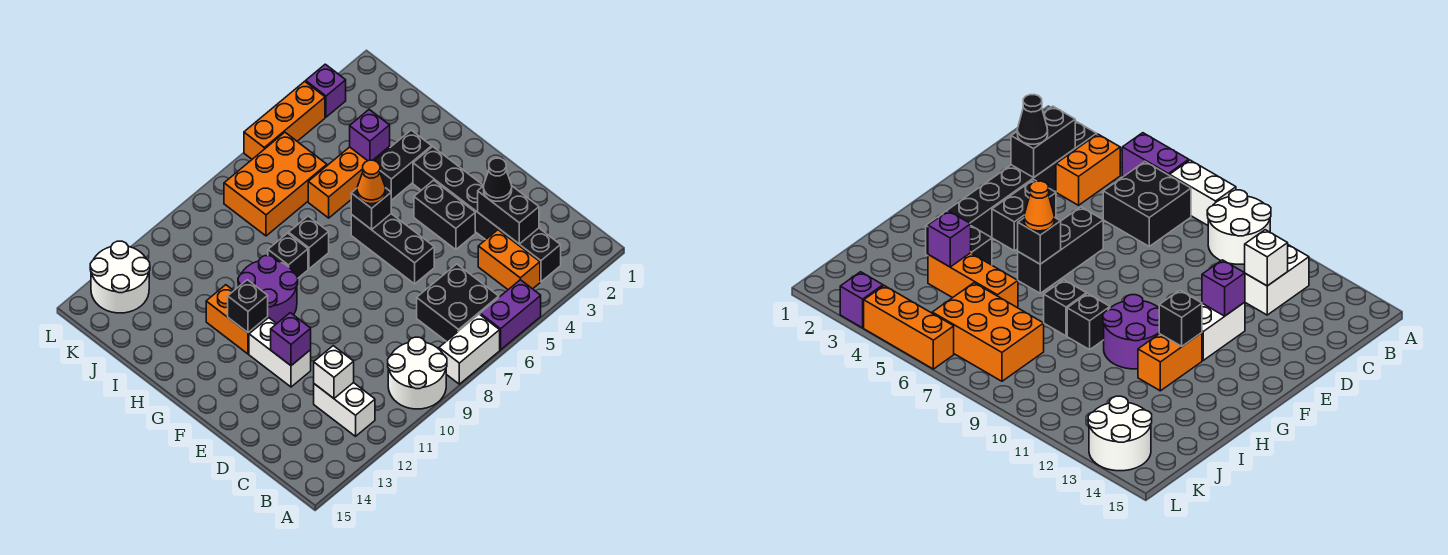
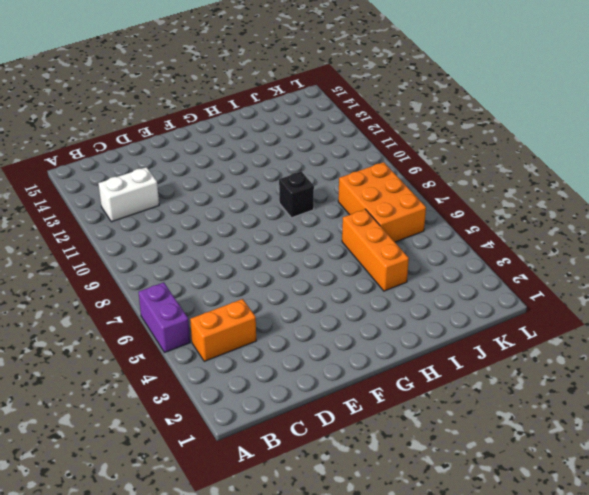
none -> white brick A7:A8 level 1
none -> white round brick A9:B10 level 1
none -> black brick B3:G3 level 1

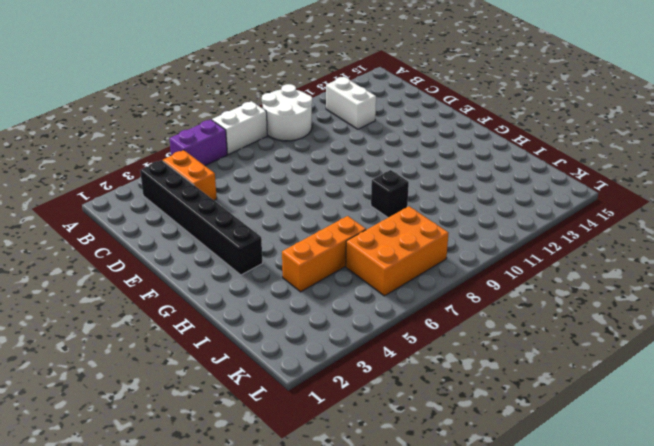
none -> black brick B6:C7 level 1
none -> black brick E4:F4 level 1
none -> black brick E6:G6 level 1

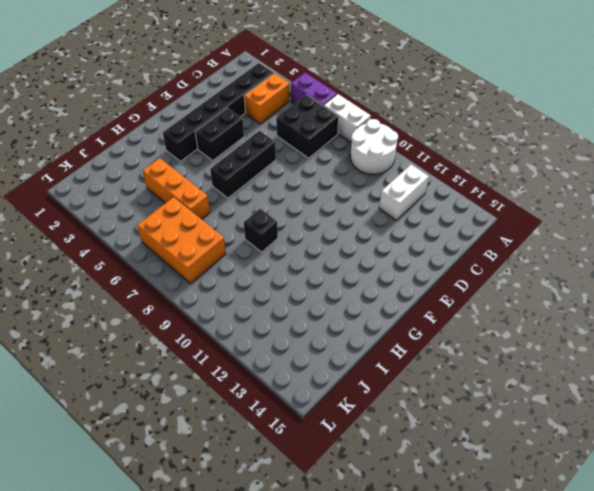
none -> white brick E12:F12 level 1
none -> purple round brick G10:H11 level 1
none -> orange brick G12:H12 level 1

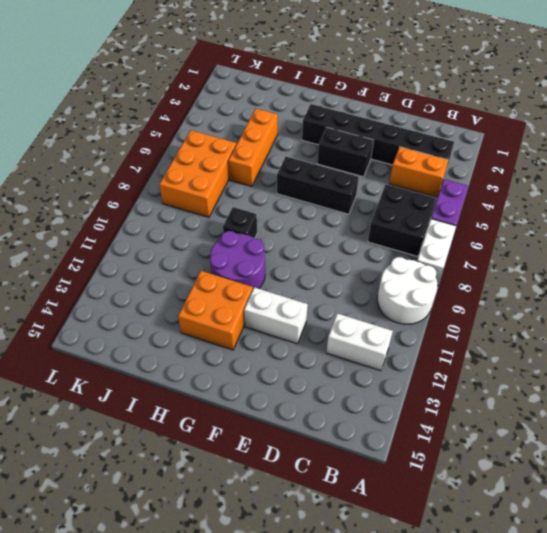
orange brick G12:H13 level 1 -> orange brick G12:H12 level 1
none -> black brick H3:H4 level 1
none -> black brick H8 level 1
none -> white round brick K13:L14 level 1

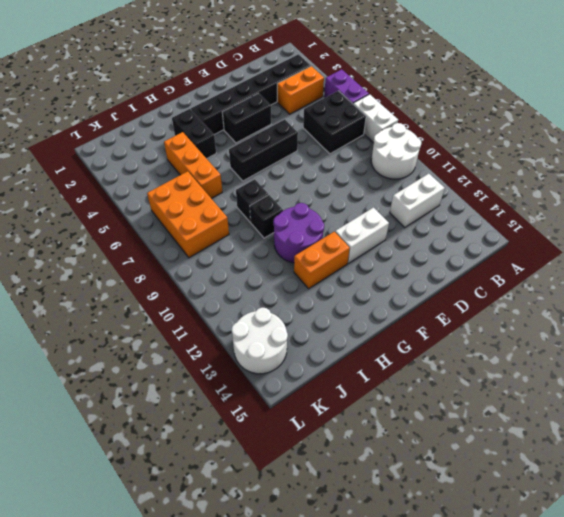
none -> purple brick L3 level 1
none -> orange brick L4:L6 level 1
none -> black brick C3:D3 level 2

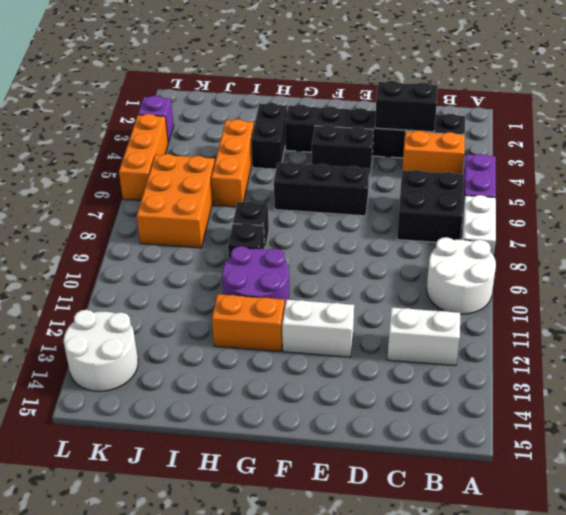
none -> white brick C12 level 2
none -> purple brick E12 level 2
none -> black brick G6 level 2

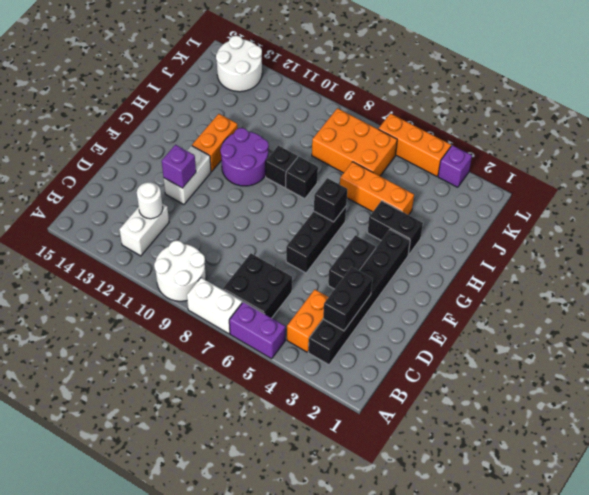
white round brick C12 level 2 -> white brick C12 level 2
none -> black brick G12 level 2
none -> purple brick I4 level 2
none -> black cone D3 level 3

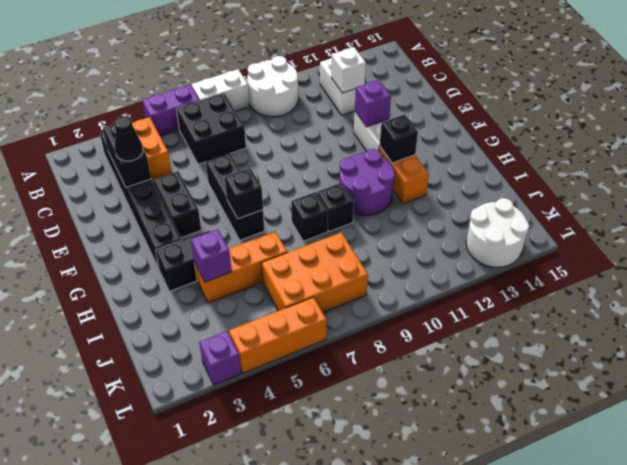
none -> orange cone G6 level 3

